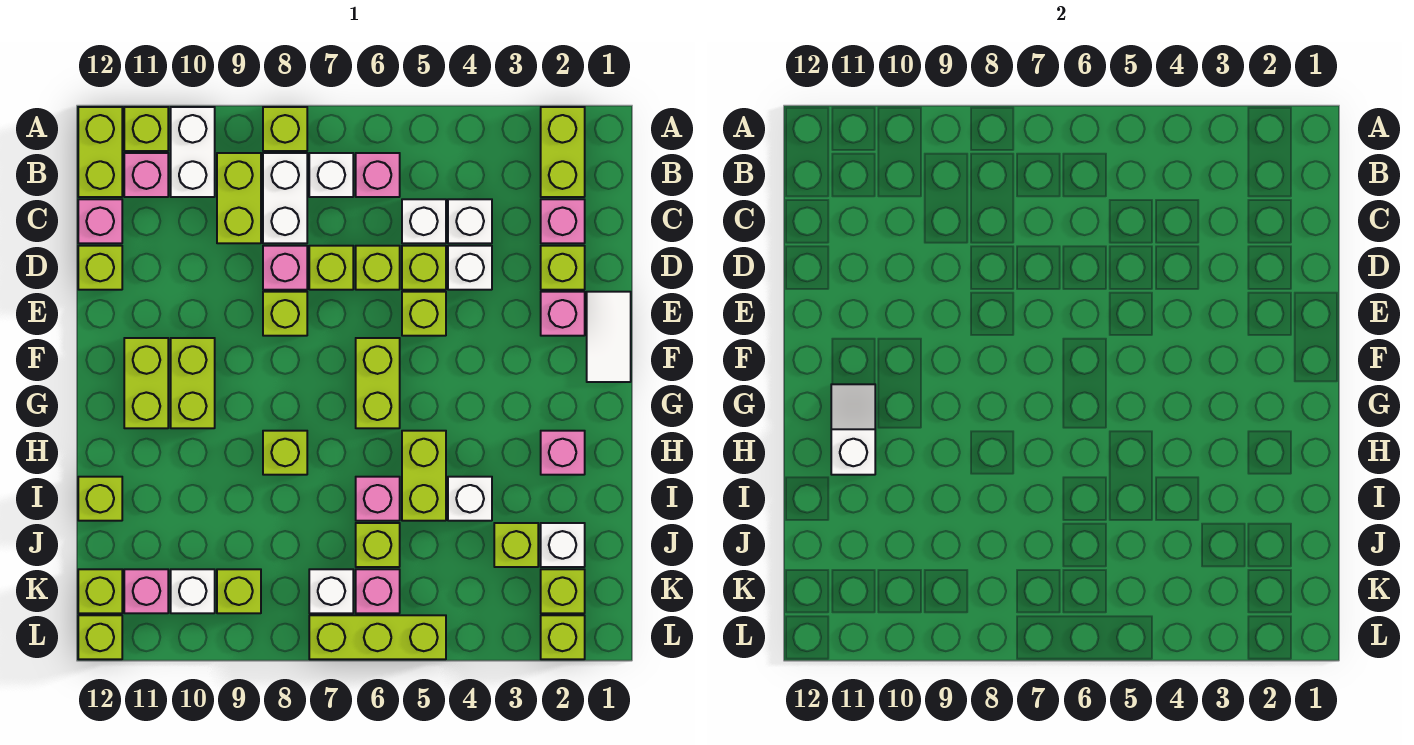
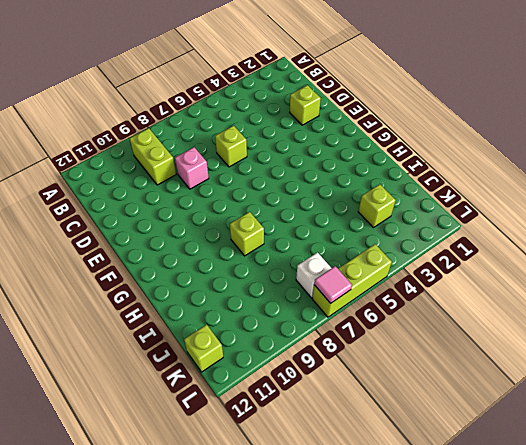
pink tile L7 level 2 -> none
none -> lime brick A2:B2 level 1
none -> lime brick A8 level 1
none -> white brick A10:B10 level 1
none -> lime brick A11 level 1

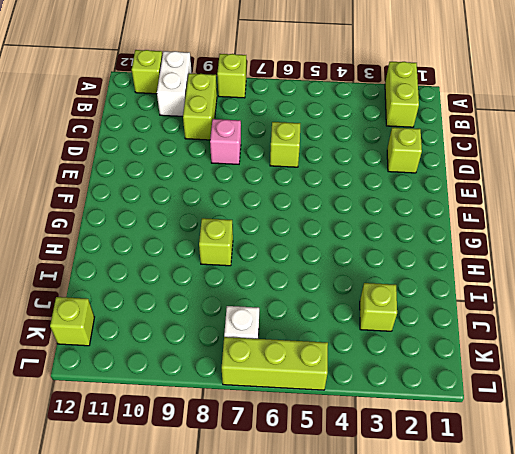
none -> lime brick A12:B12 level 1
none -> pink brick B6 level 1
none -> white brick B7 level 1
none -> white brick B8:C8 level 1

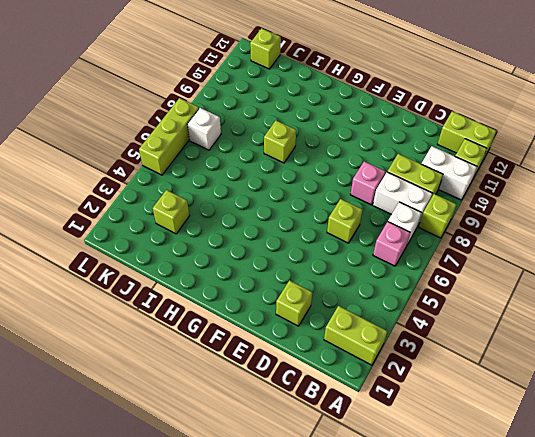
none -> pink brick B11 level 1
none -> pink brick C2 level 1
none -> white brick C4 level 1
none -> white brick C5 level 1

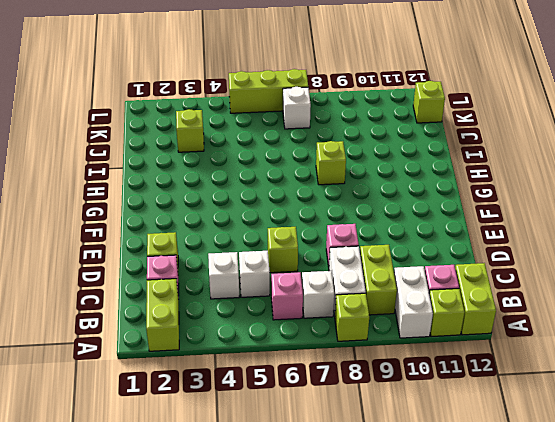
none -> pink brick C12 level 1
none -> white brick D4 level 1
none -> lime brick D5 level 1
none -> lime brick D7 level 1

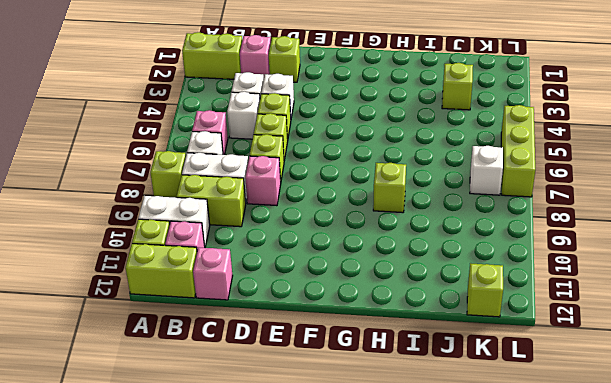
none -> lime brick D12 level 1
none -> white tile E1:F1 level 1
none -> pink brick E2 level 1
none -> lime brick E5 level 1

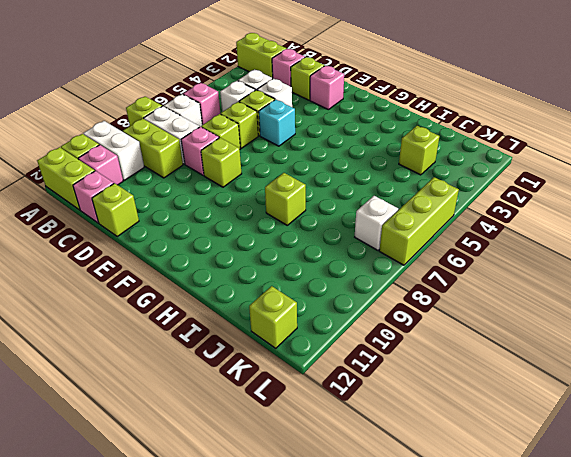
cyan brick E5 level 1 -> lime brick E5 level 1
none -> white tile E1:F1 level 1
none -> lime brick F6:G6 level 1
none -> lime brick F10:G10 level 1
none -> lime brick F11:G11 level 1

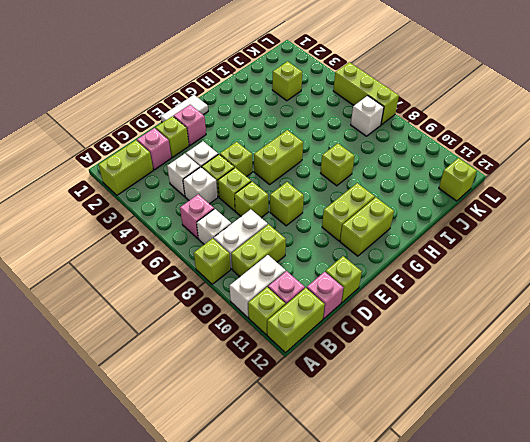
none -> pink brick D8 level 1
none -> pink brick H2 level 1
none -> lime brick H5:I5 level 1
none -> white brick I4 level 1

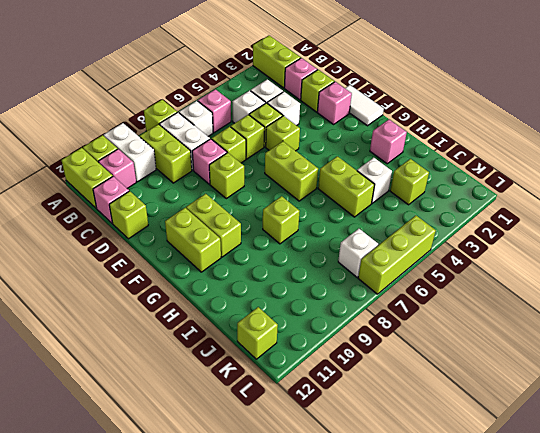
none -> pink brick I6 level 1
none -> lime brick I12 level 1
none -> white brick J2 level 1
none -> lime brick J6 level 1

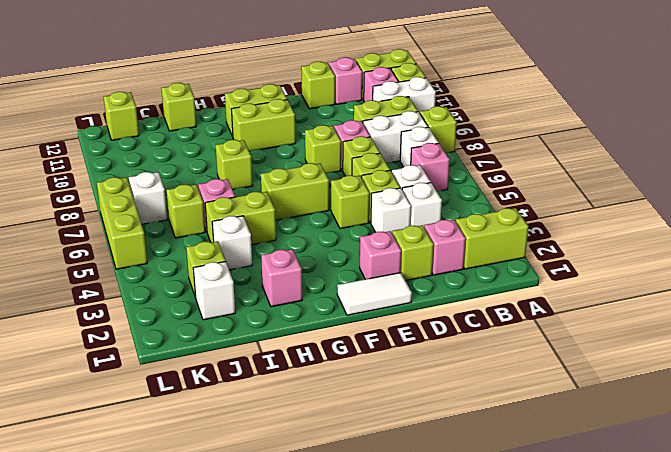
none -> lime brick K2 level 1
none -> pink brick K6 level 1
none -> lime brick K9 level 1
none -> white brick K10 level 1

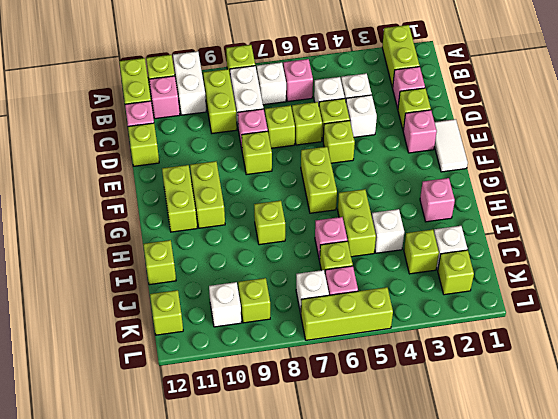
none -> pink brick K11 level 1
none -> lime brick L2 level 1
none -> lime brick L12 level 1
none -> white slope G11:H11 level 2 top H

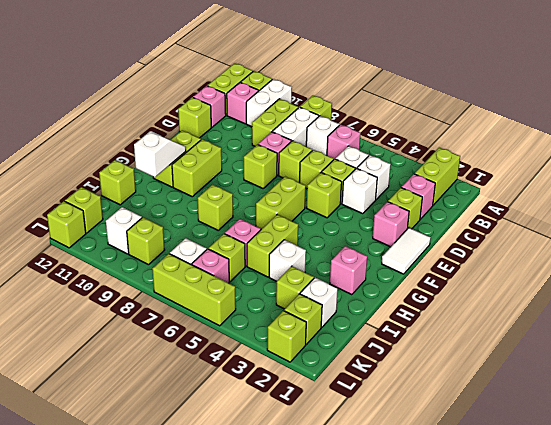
none -> pink brick K11 level 1

